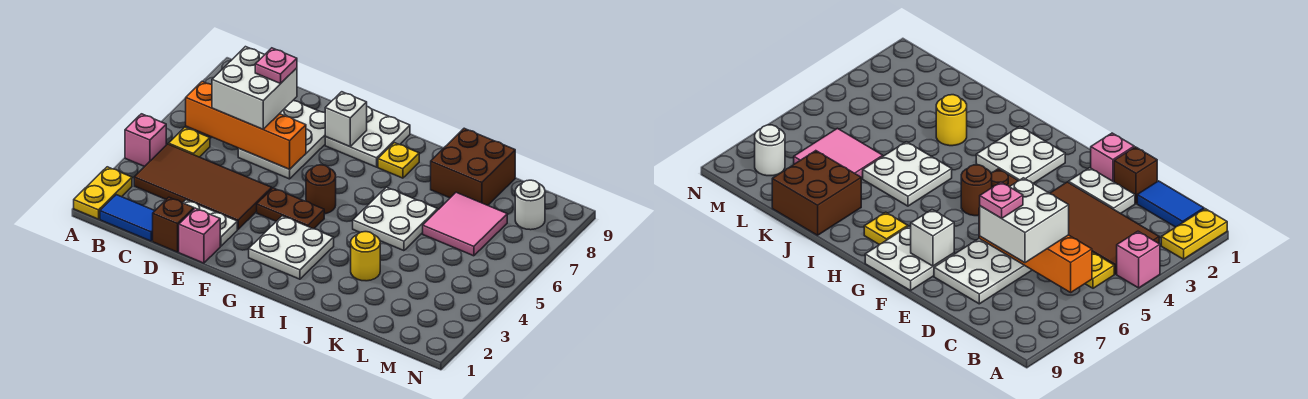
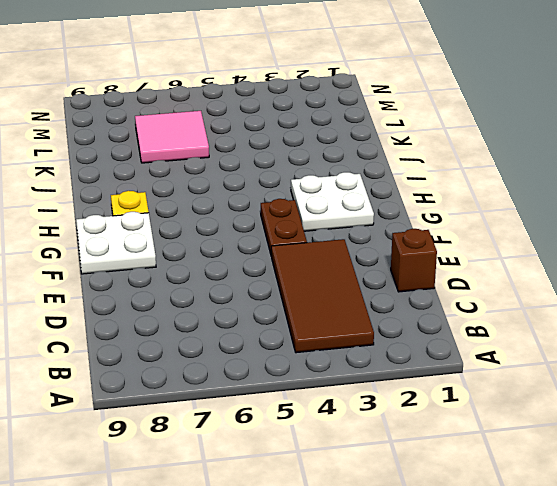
none -> yellow plate A1:A2 level 1
none -> pink brick A4 level 1
none -> blue tile B1:C1 level 1

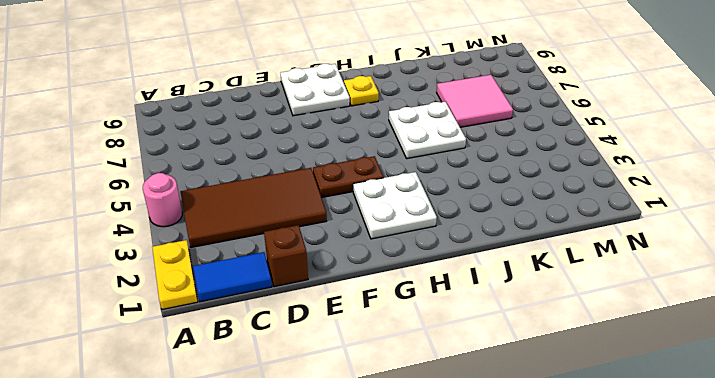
pink round brick A4 level 1 -> pink brick A4 level 1
none -> yellow plate B5 level 1
none -> white plate D2:E2 level 1
none -> white plate D6:E8 level 1

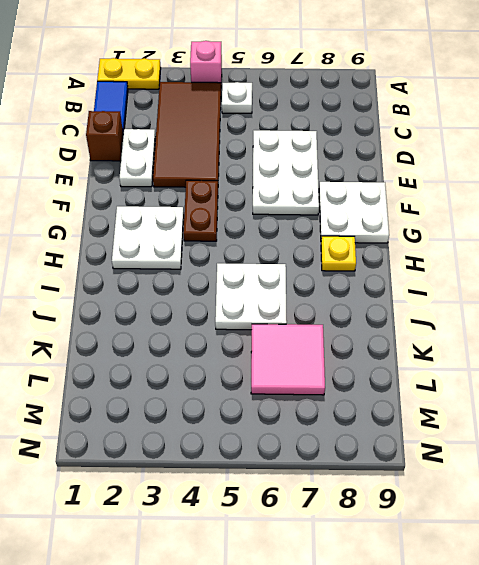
white plate B5 level 1 -> yellow plate B5 level 1
white plate D6:F7 level 1 -> white plate D6:E8 level 1
none -> pink brick E1 level 1
none -> brown round brick G5 level 1
none -> yellow round brick J3 level 1

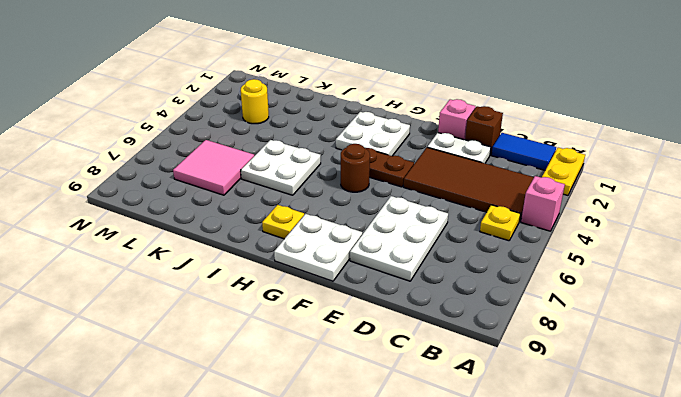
yellow round brick L3 level 1 -> yellow round brick J3 level 1
none -> brown brick J8:K9 level 1
none -> white round brick M8 level 1
none -> orange brick B6:E6 level 2

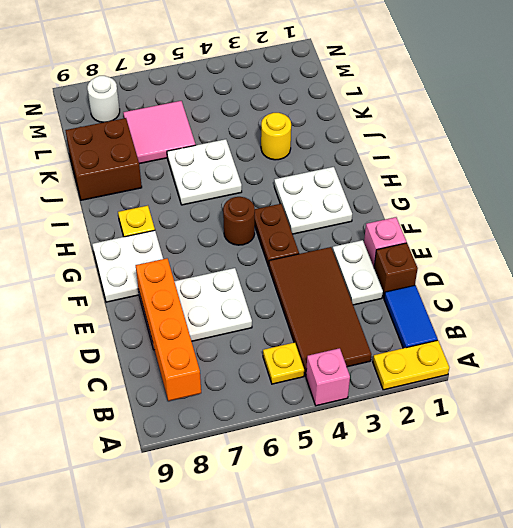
orange brick B8:E8 level 2 -> orange brick B6:E6 level 2
none -> white brick F8 level 2
none -> white brick C6:D7 level 3
none -> pink plate D7 level 4

